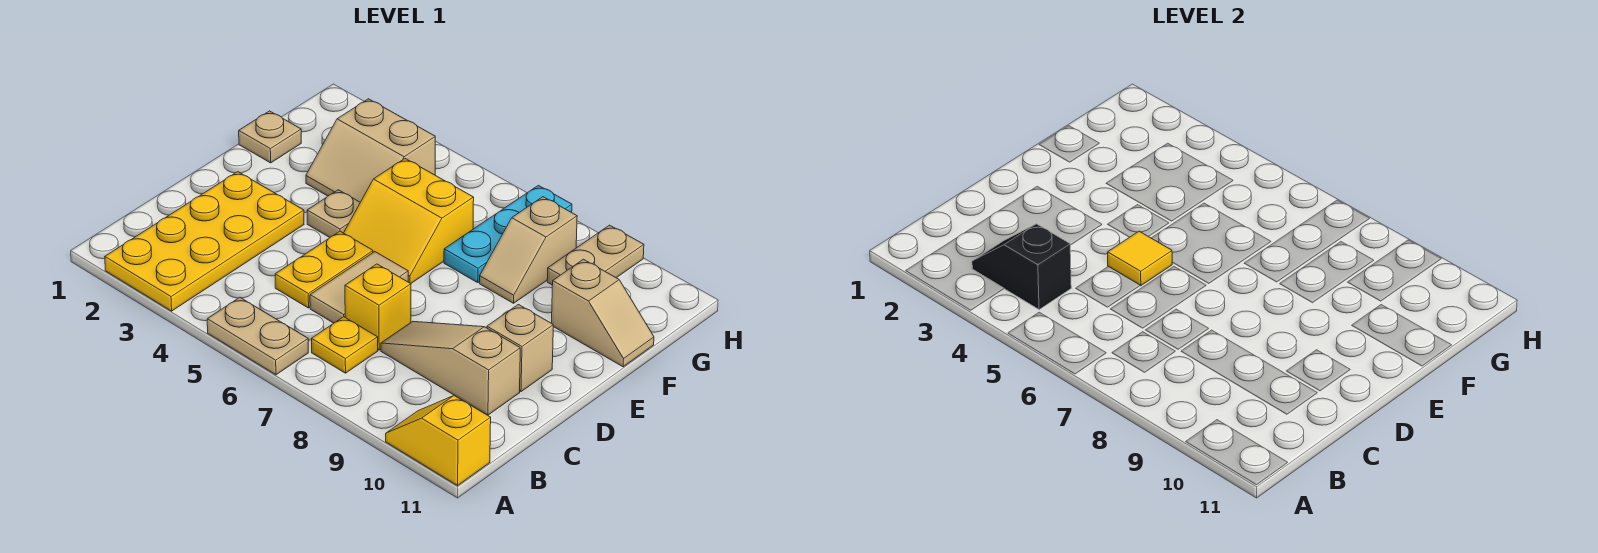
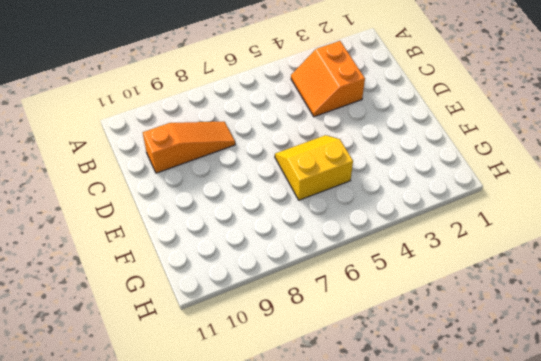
orange slope B3:C4 level 1 top 3 -> yellow plate A2:D3 level 1
orange slope C8:C10 level 1 top 10 -> tan slope C8:C10 level 1 top 10
none -> tan plate A5:A6 level 1
none -> yellow slope A10:A11 level 1 top 11
none -> yellow plate B7 level 1

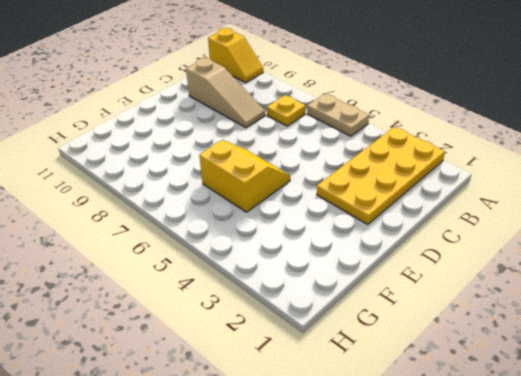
none -> yellow plate C5:D5 level 1
none -> tan tile C6:D6 level 1
none -> yellow brick C7 level 1

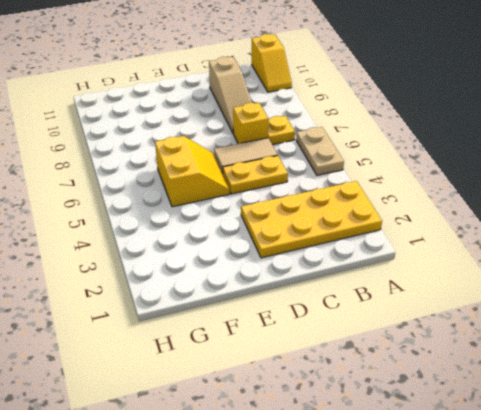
none -> tan brick D10 level 1
none -> tan plate E4 level 1
none -> tan plate F1 level 1

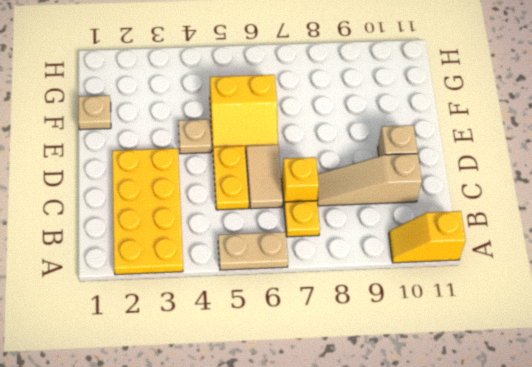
none -> tan slope F3:G4 level 1 top G
none -> cyan plate F7:H7 level 1
none -> tan slope F8:G8 level 1 top G

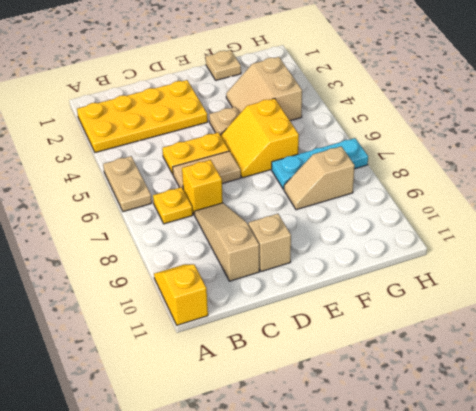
none -> tan slope F10:F11 level 1 top 10
none -> tan plate G9:H9 level 1
none -> black slope B3:B4 level 2 top 4

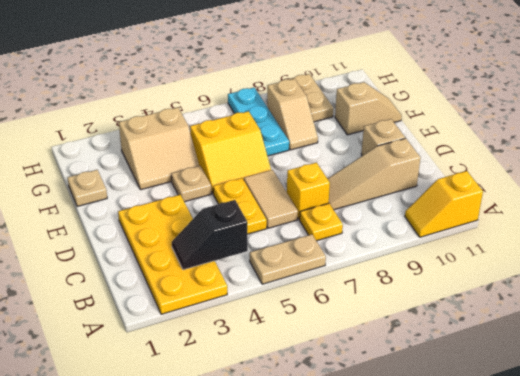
none -> yellow tile D5 level 2

